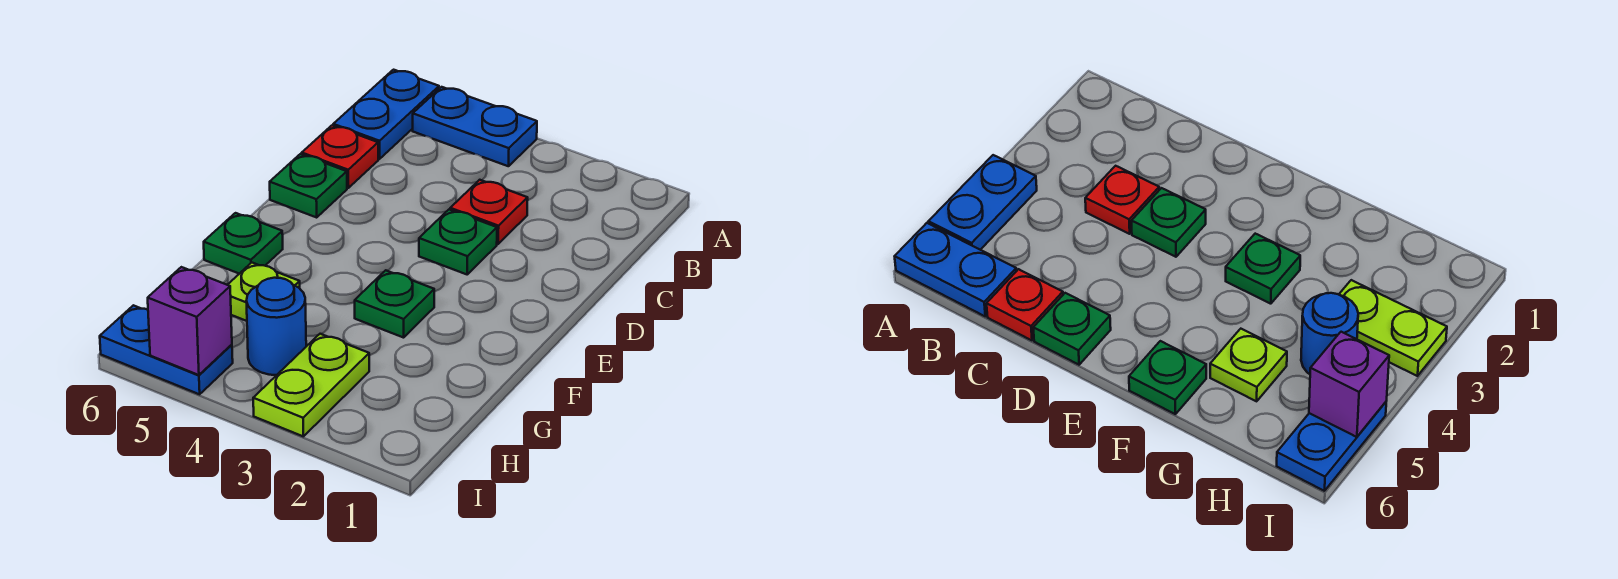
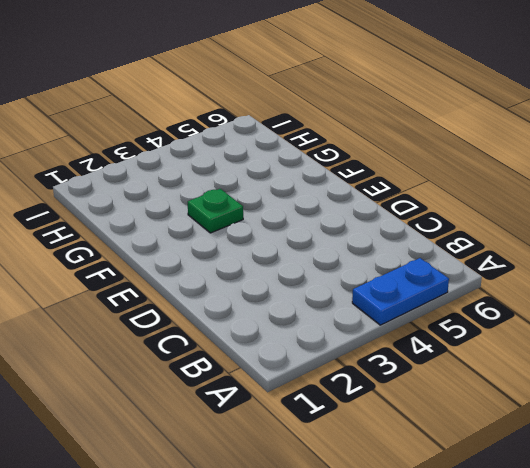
none -> blue plate A6:B6 level 1
none -> red plate C3 level 1
none -> red plate C6 level 1

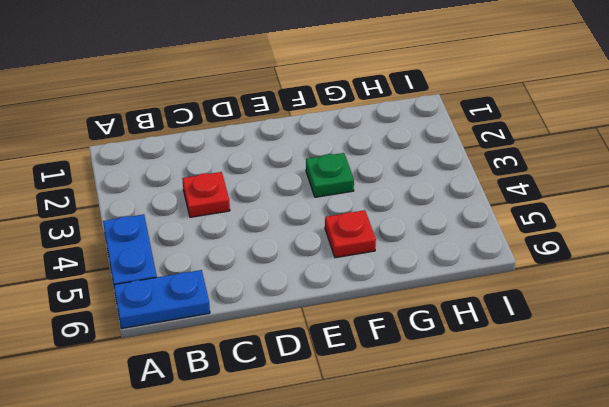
red plate F5 level 1 -> red plate C6 level 1
none -> green plate D3 level 1
none -> green plate D6 level 1
none -> green plate F6 level 1

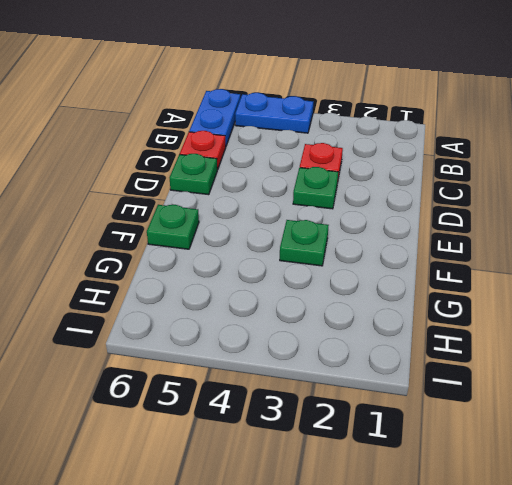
none -> lime plate G5 level 1
none -> lime plate H3:I3 level 1
none -> blue round brick H4 level 1

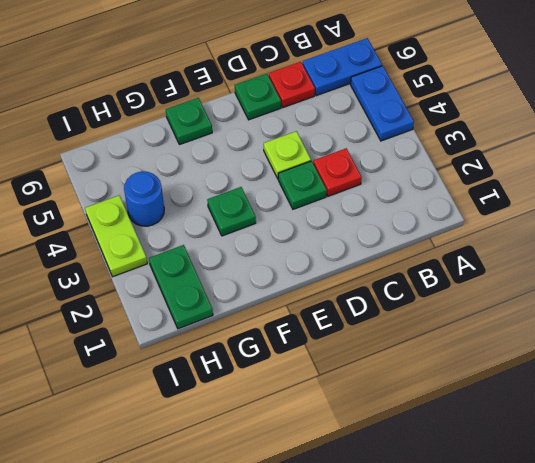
lime plate D4 level 1 -> lime plate G5 level 1
green plate H1:H2 level 1 -> none
lime plate I3:I4 level 1 -> lime plate H3:I3 level 1
none -> blue plate I5:I6 level 1
none -> purple brick I5 level 2

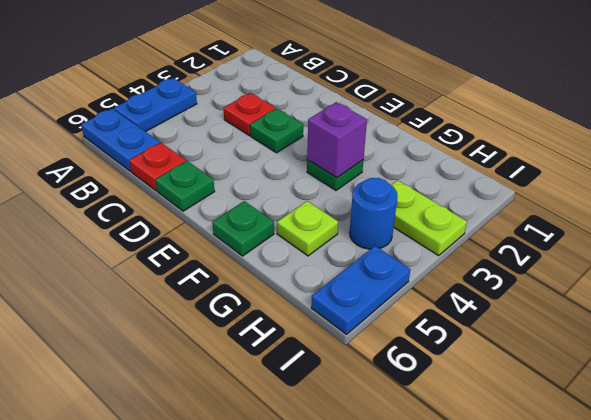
purple brick F3 level 2 -> purple brick I5 level 2

